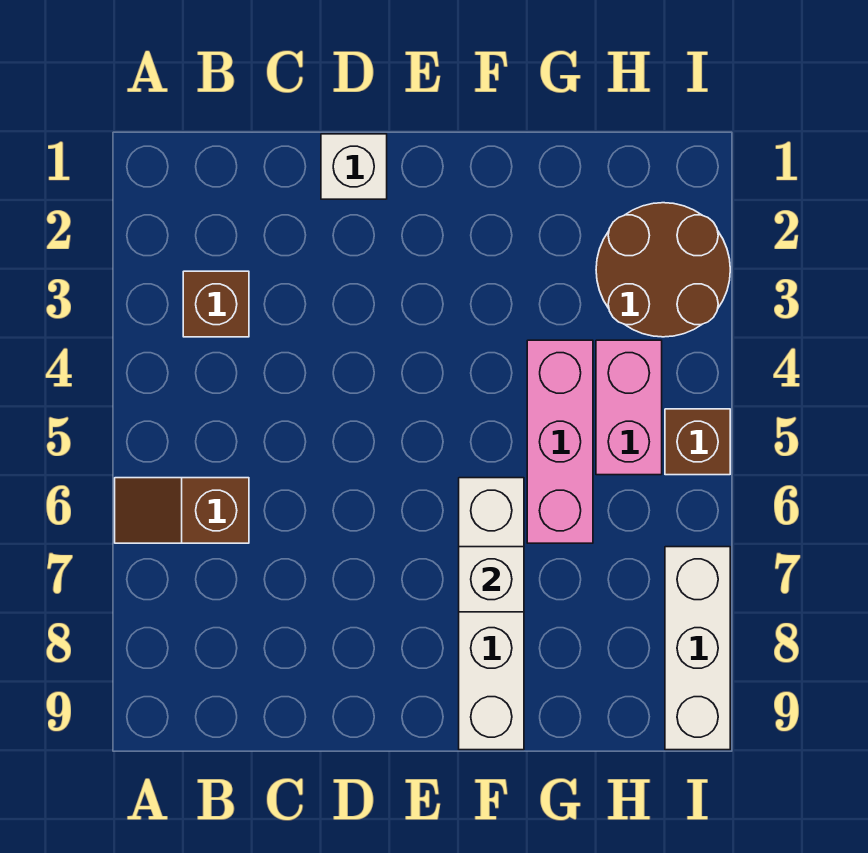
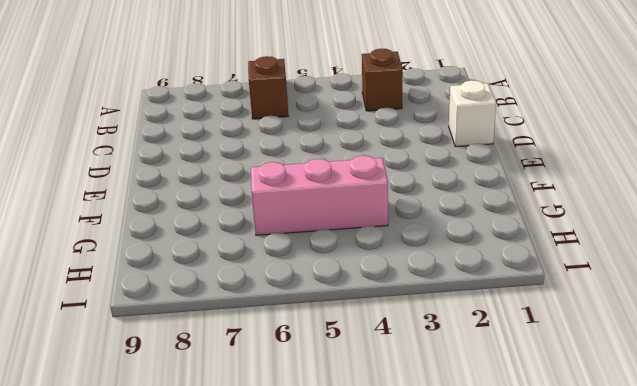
none -> white brick F6:F9 level 1
none -> brown round brick H2:I3 level 1

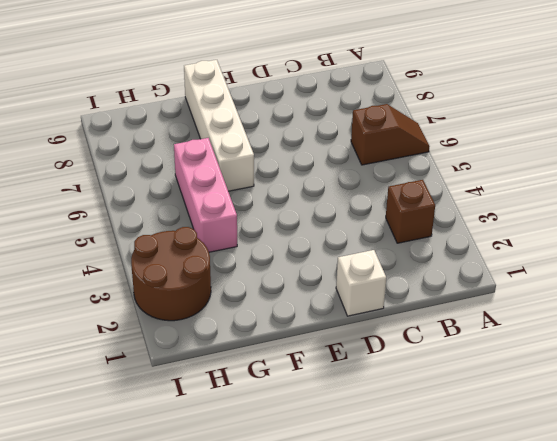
none -> pink brick H4:H5 level 1
none -> brown brick I5 level 1

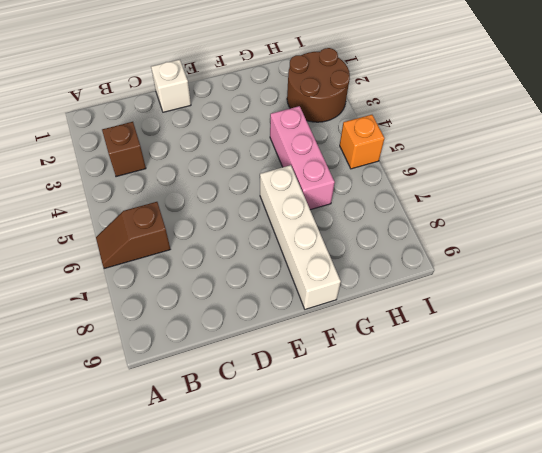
orange brick I5 level 1 -> brown brick I5 level 1
none -> pink brick H4:H5 level 1
none -> white brick I7:I9 level 1

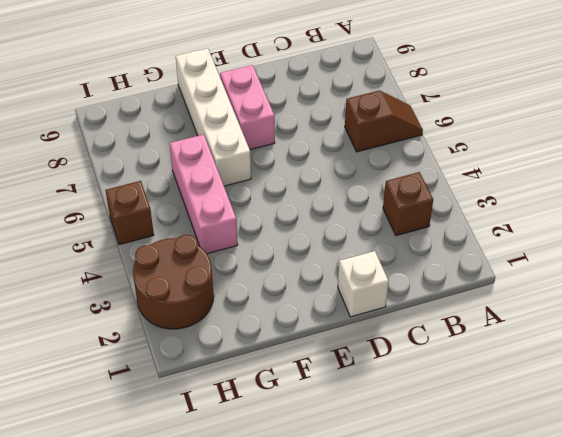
pink brick E7:E8 level 1 -> pink brick H4:H5 level 1
none -> white brick I7:I9 level 1
none -> white brick F7 level 2

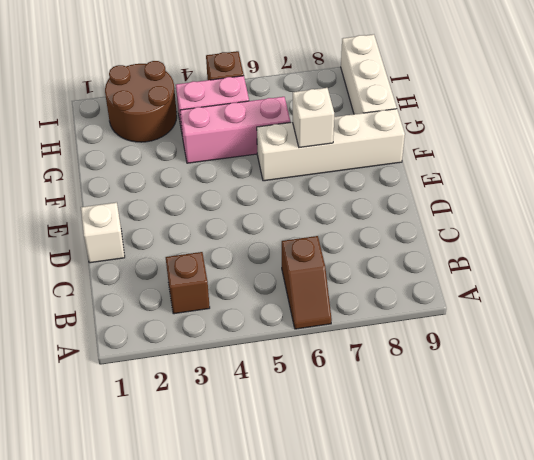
white brick G9:I9 level 1 -> white brick I7:I9 level 1

